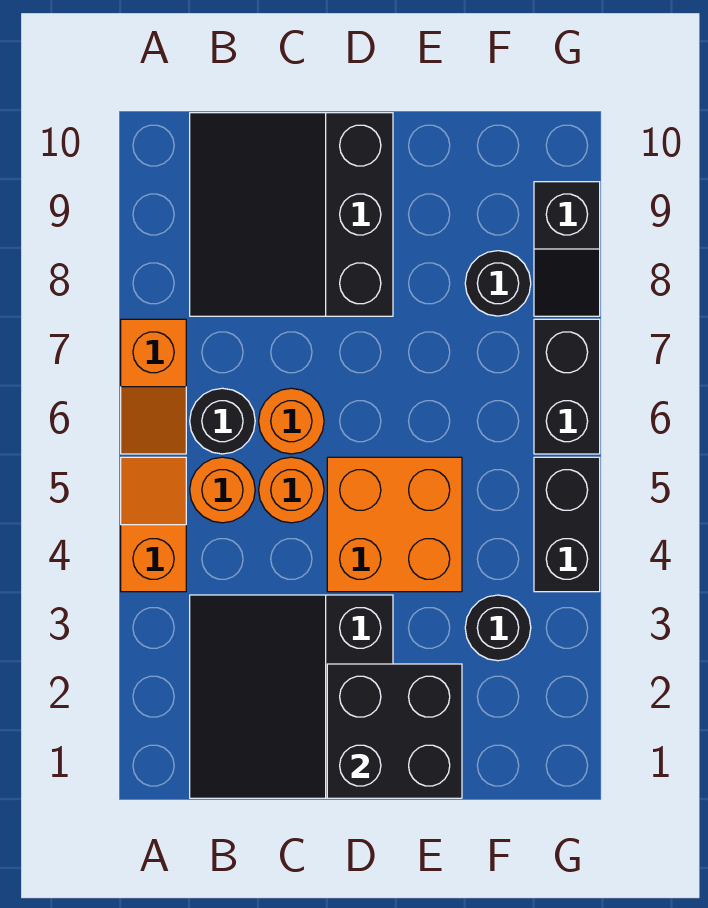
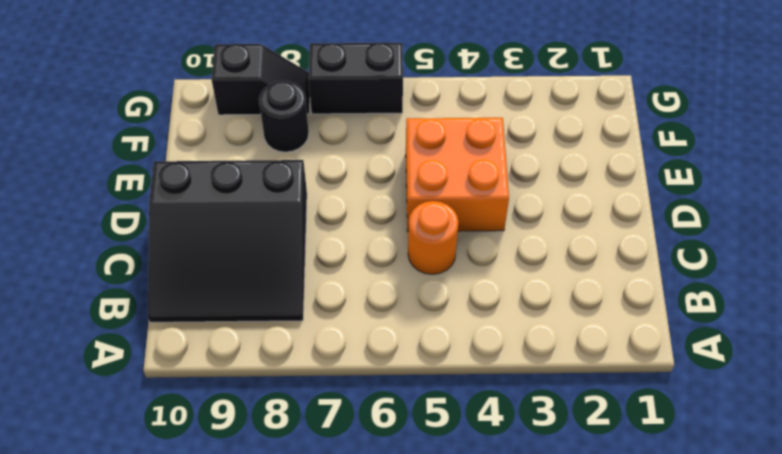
none -> orange slope A4:A5 level 1 top 4
none -> orange slope A6:A7 level 1 top 7
none -> black slope B1:D3 level 1 top D

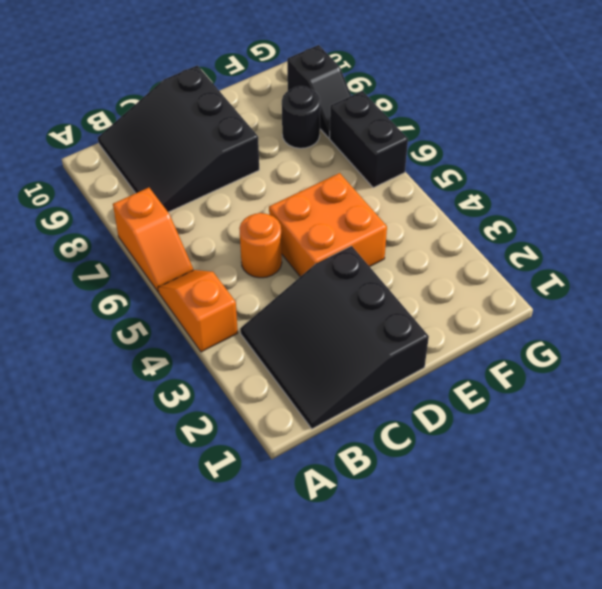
none -> orange round brick B5 level 1
none -> black round brick B6 level 1
none -> orange round brick C6 level 1

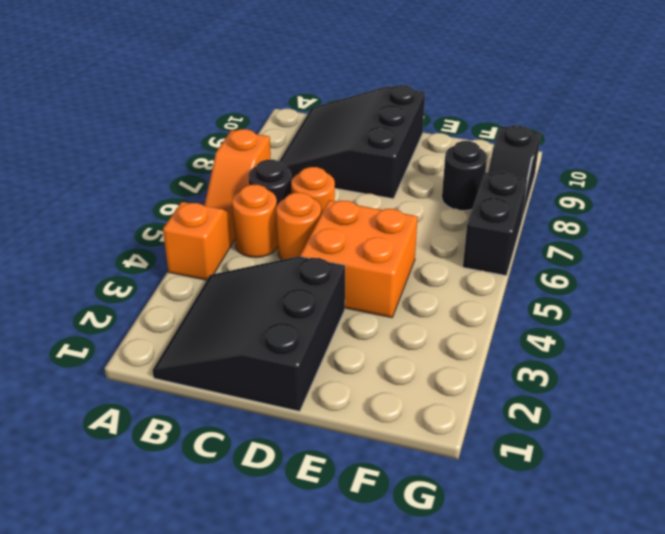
none -> black round brick F3 level 1
none -> black brick G4:G5 level 1
none -> black brick D1:E2 level 2

